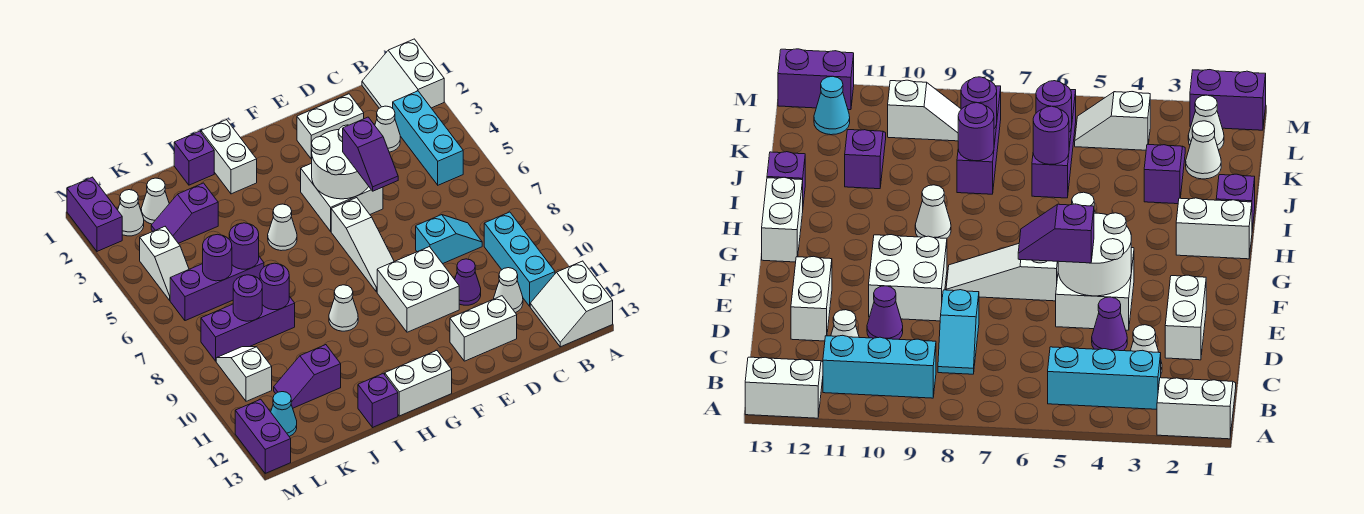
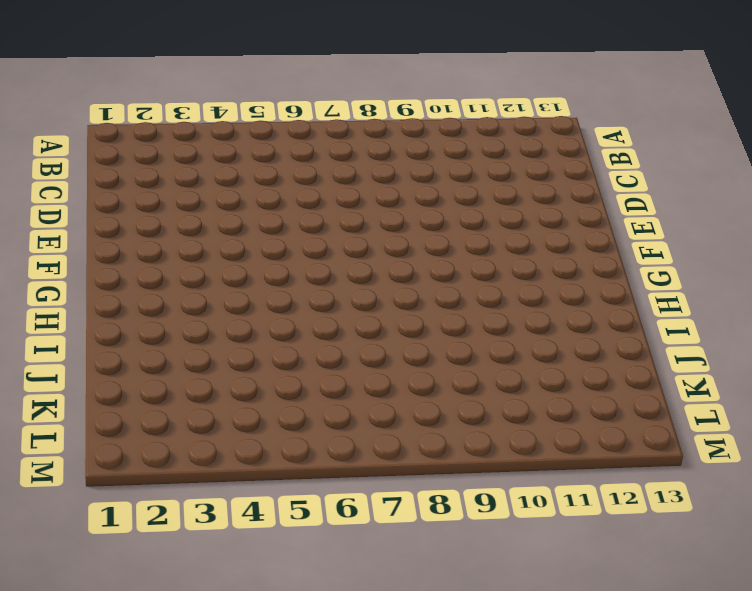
none -> white slope A1:B2 level 1 top A
none -> white slope A12:B13 level 1 top A
none -> cyan brick B3:B5 level 1
none -> cyan brick B9:B11 level 1

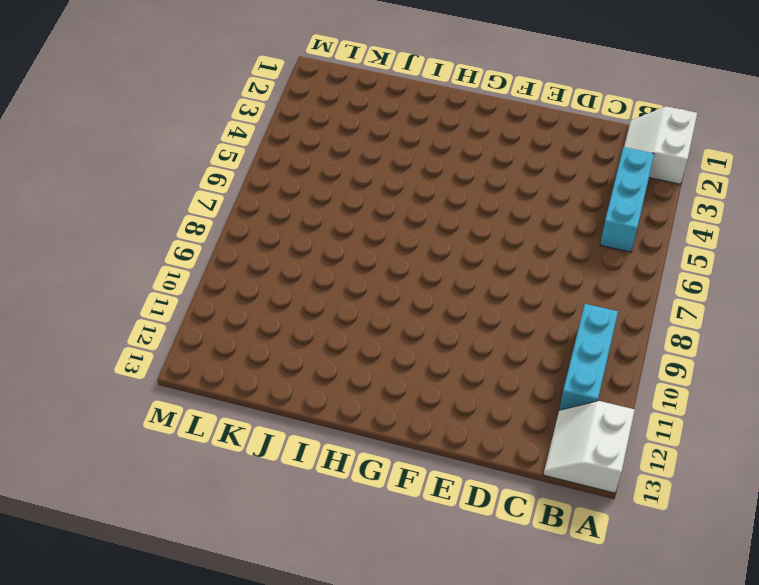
none -> white cone C3 level 1
none -> cyan slope C8:D8 level 1 top D
none -> white cone C11 level 1
none -> white brick D2:E2 level 1

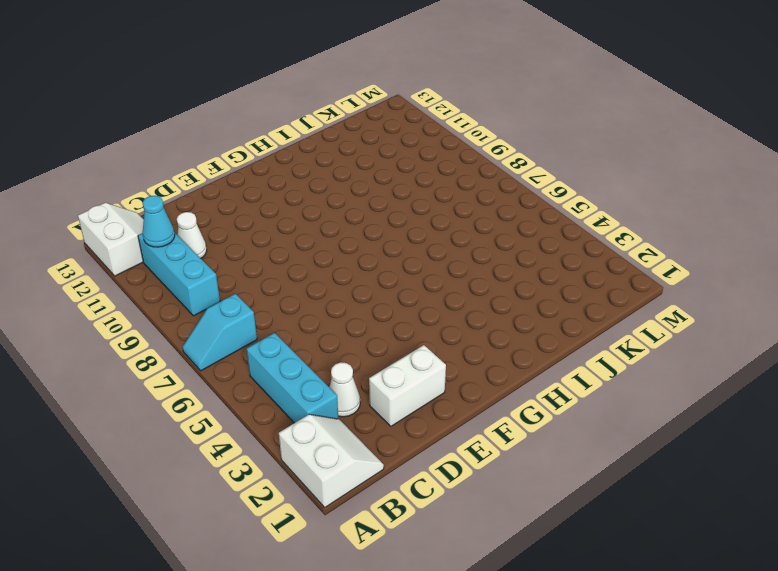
cyan slope A7:B7 level 1 top B -> cyan slope C8:D8 level 1 top D
cyan cone B11 level 2 -> cyan cone L12 level 1
none -> purple cone D4 level 1
none -> purple cone D10 level 1
none -> white brick D12:E12 level 1
none -> white brick E4:F5 level 1

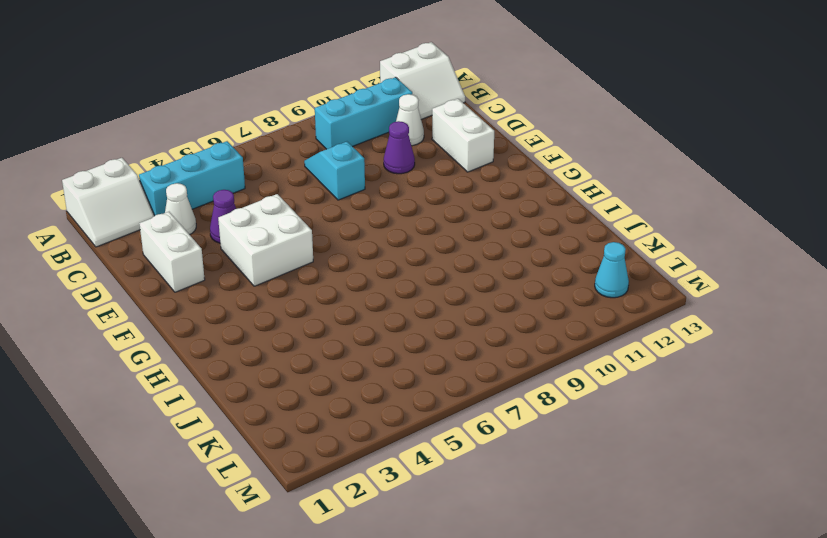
none -> white brick E9:F10 level 1
none -> white slope F6:F8 level 1 top 6
none -> white brick G13:H13 level 1
none -> white brick H1:H2 level 1

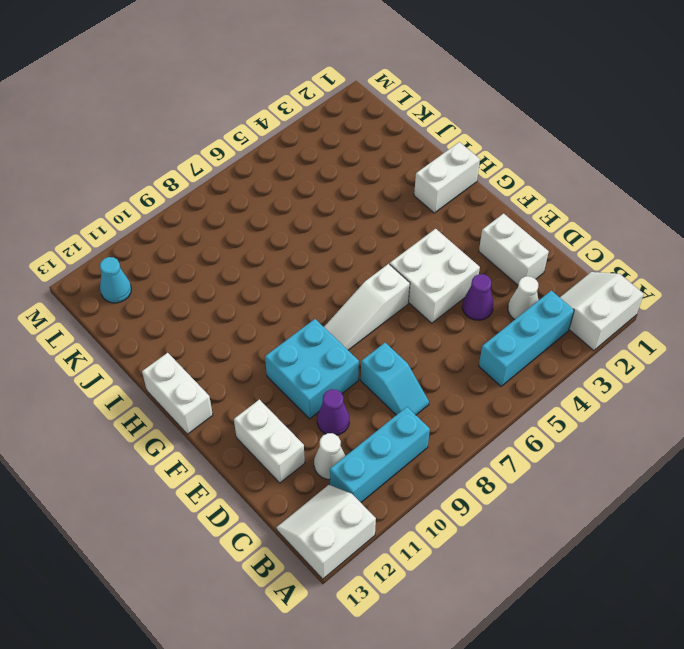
cyan brick E9:F10 level 1 -> white brick E9:F10 level 1
none -> white cone H5 level 1
none -> white cone H9 level 1
none -> purple brick I1 level 1
none -> purple brick I13 level 1

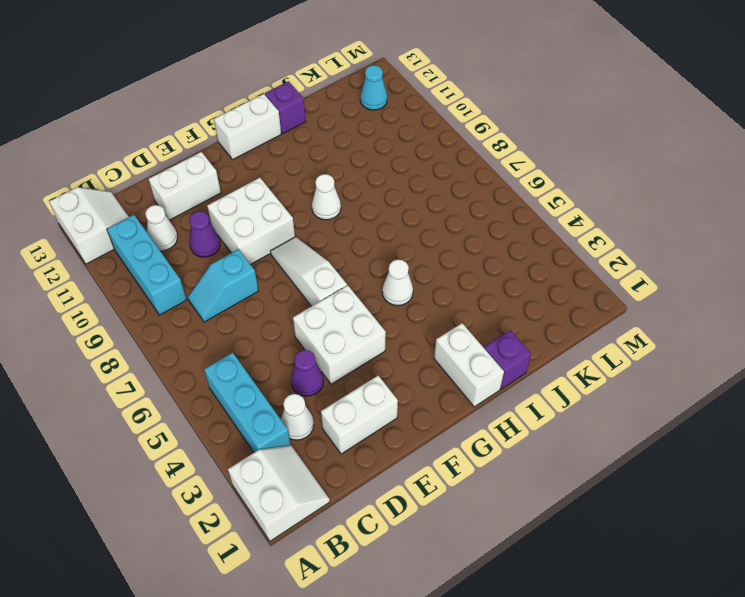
none -> purple slope J3:K3 level 1 top J
none -> purple brick J6:L6 level 1
none -> purple brick J8:L8 level 1
none -> purple slope J11:K11 level 1 top J

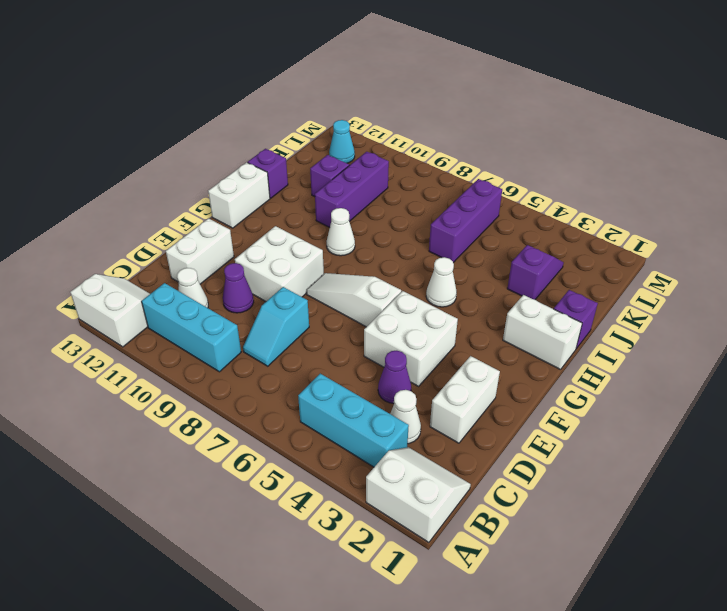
purple brick I10:K10 level 1 -> purple brick J8:L8 level 1
none -> white cone K2 level 1
none -> white cone L2 level 1
none -> white slope L4:L5 level 1 top 4
none -> white slope L9:L10 level 1 top 10

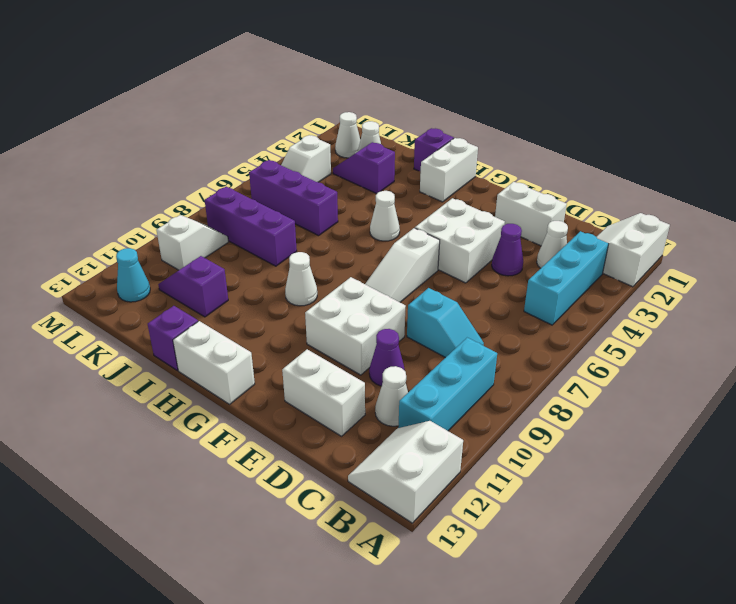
none -> purple brick M1:M2 level 1
none -> purple brick M12:M13 level 1
none -> white round brick E4:F5 level 2
none -> purple round brick J6 level 2

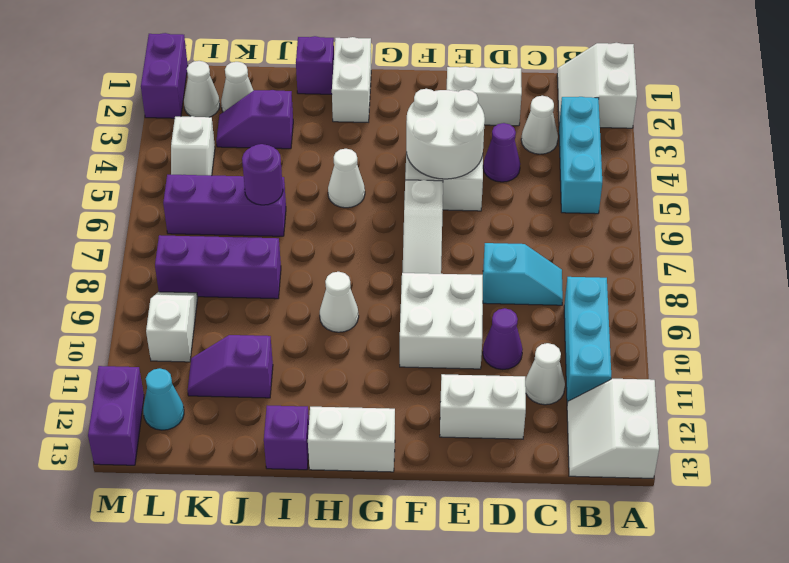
none -> purple round brick J8 level 2
none -> purple round brick K6 level 2
none -> purple round brick K8 level 2
none -> purple slope E5:E6 level 3 top 5

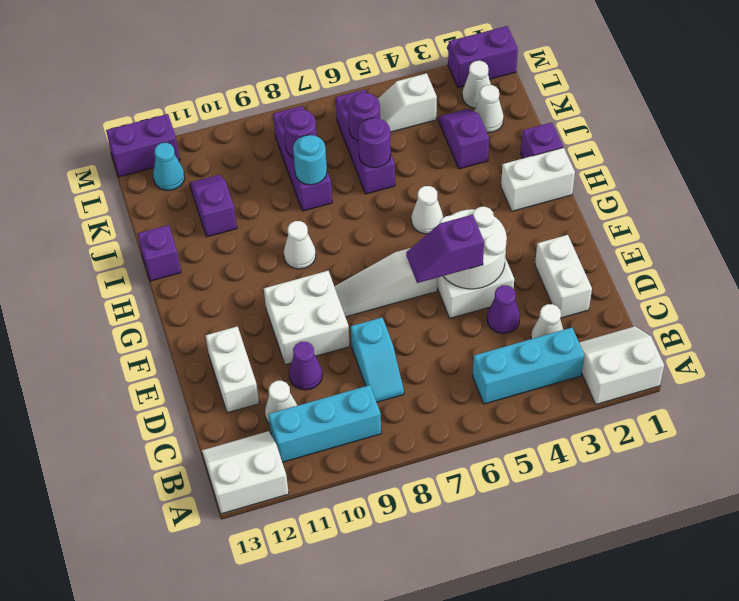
cyan round brick J8 level 2 -> purple round brick J8 level 2
none -> white brick G13:H13 level 1
none -> white slope L9:L10 level 1 top 10

